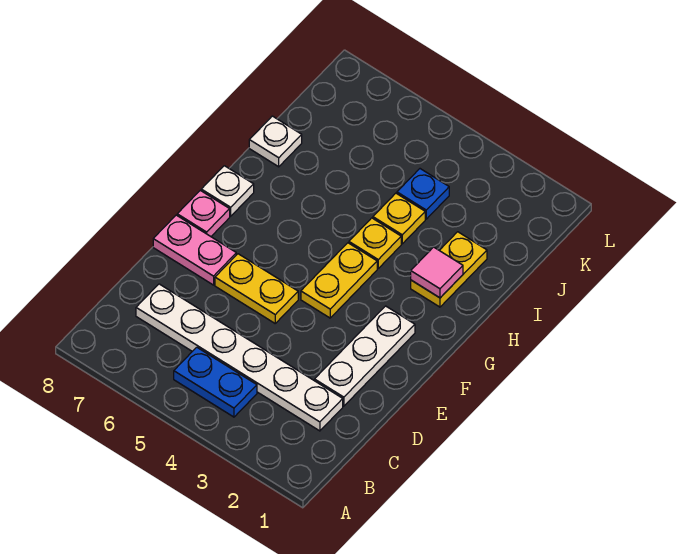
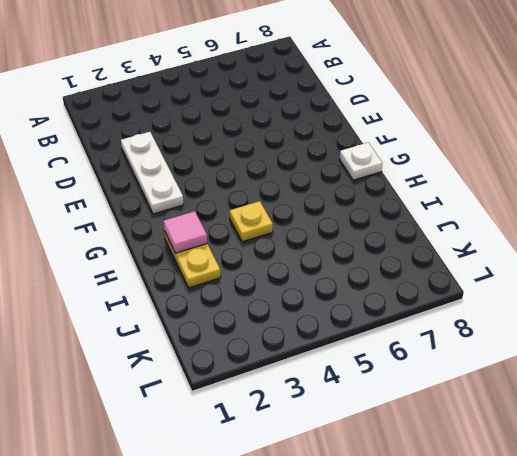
none -> blue plate B4:B5 level 1
none -> white plate C2:C7 level 1
none -> yellow plate E5:E6 level 1

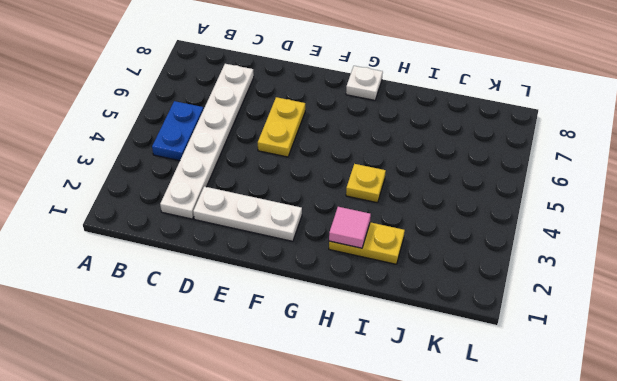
none -> pink plate E7:E8 level 1
none -> yellow plate F4:G4 level 1
none -> pink plate F8 level 1

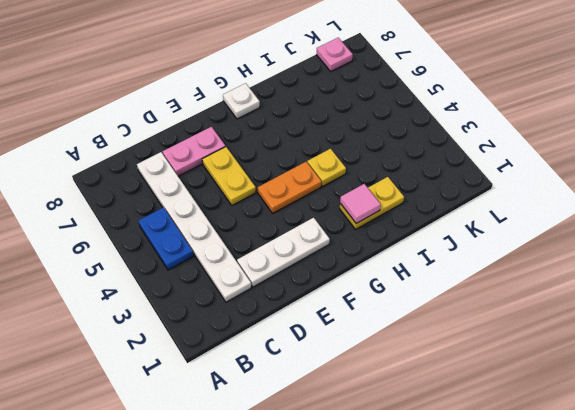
pink plate D7:E7 level 1 -> pink plate E7:E8 level 1
orange plate F4:G4 level 1 -> yellow plate F4:G4 level 1
pink plate K8 level 1 -> pink plate F8 level 1
none -> yellow plate I4 level 1
none -> white plate I8 level 1
none -> blue plate J4 level 1

